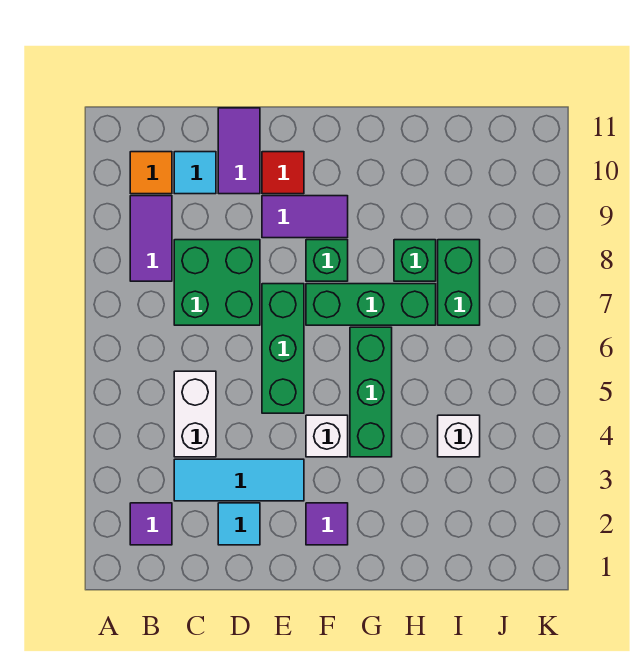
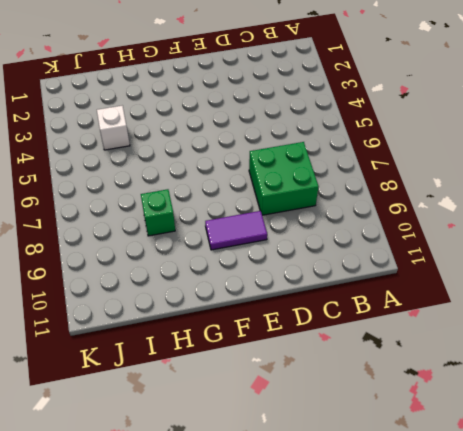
none -> purple tile B2 level 1
none -> purple tile B8:B9 level 1
none -> orange tile B10 level 1

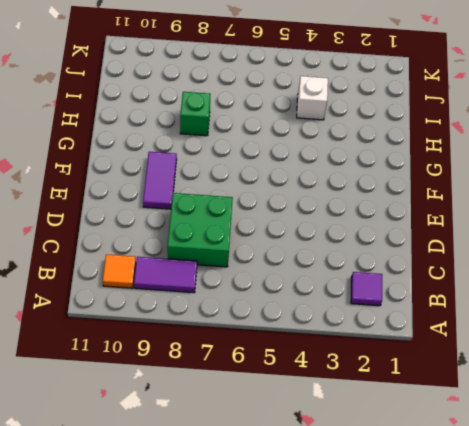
none -> cyan tile C3:E3 level 1
none -> white brick C4:C5 level 1
none -> cyan tile C10 level 1

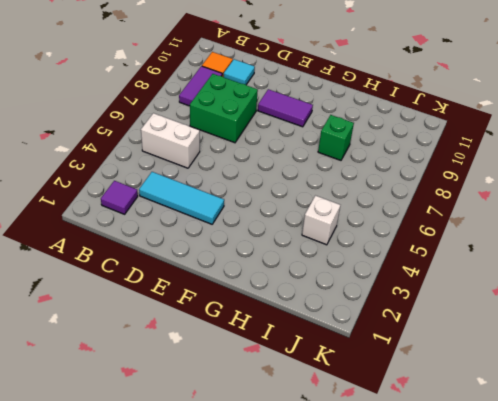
white brick B5:C5 level 1 -> white brick C4:C5 level 1
none -> cyan tile D2 level 1
none -> purple tile D10:D11 level 1
none -> green brick E5:E7 level 1

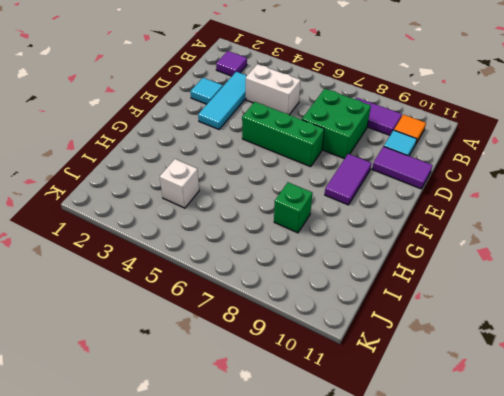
none -> red tile E10 level 1
none -> purple tile F2 level 1
none -> white brick F4 level 1

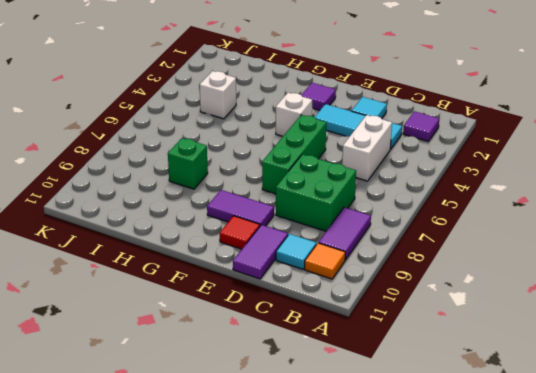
none -> green brick F7:H7 level 1
none -> green brick F8 level 1
none -> green brick G4:G6 level 1

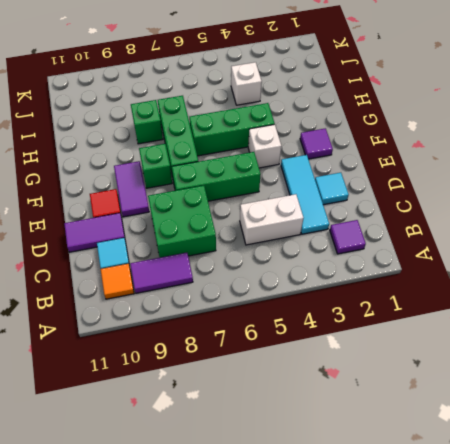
none -> green brick I7:I8 level 1

